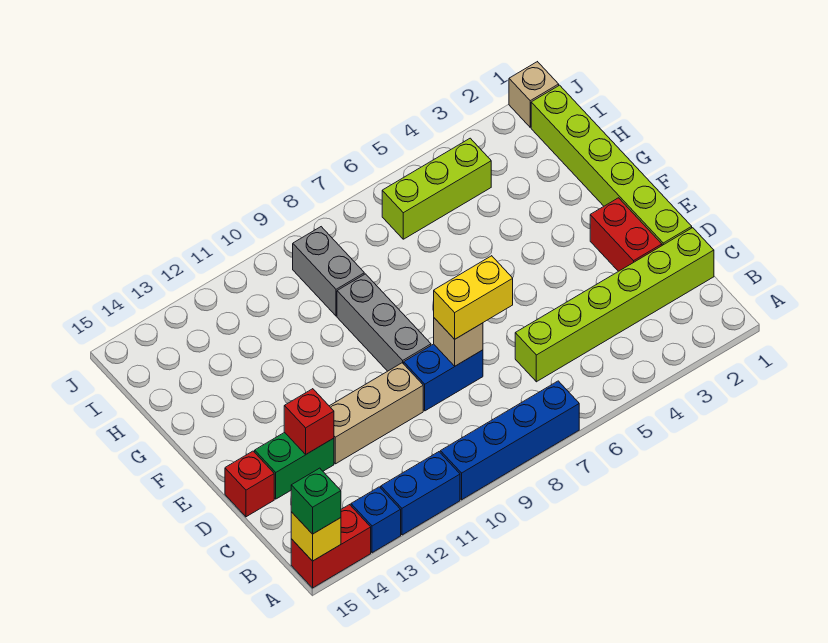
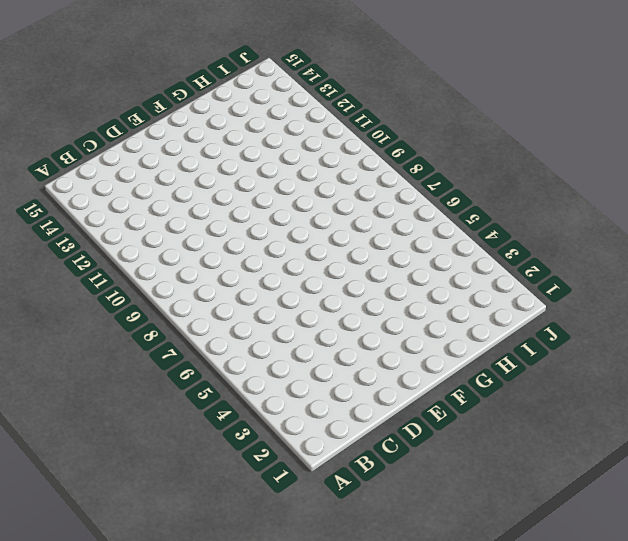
none -> blue brick A7:A10 level 1
none -> blue brick A11:A12 level 1
none -> blue brick A13 level 1

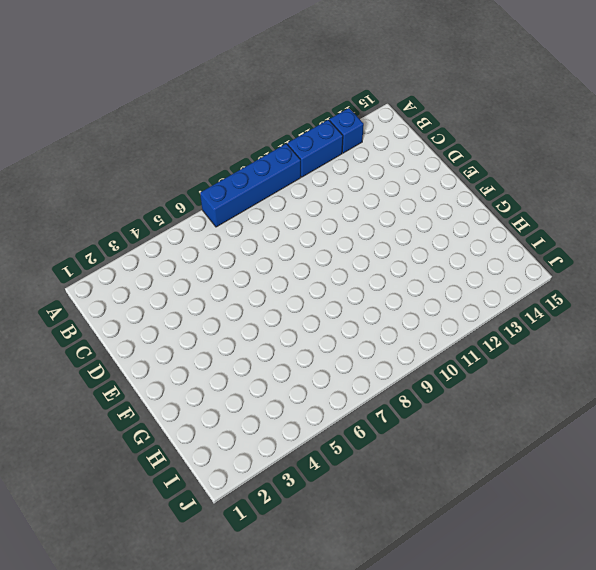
none -> red brick A14:A15 level 1
none -> lime brick C1:C6 level 1
none -> lime brick D1:I1 level 1

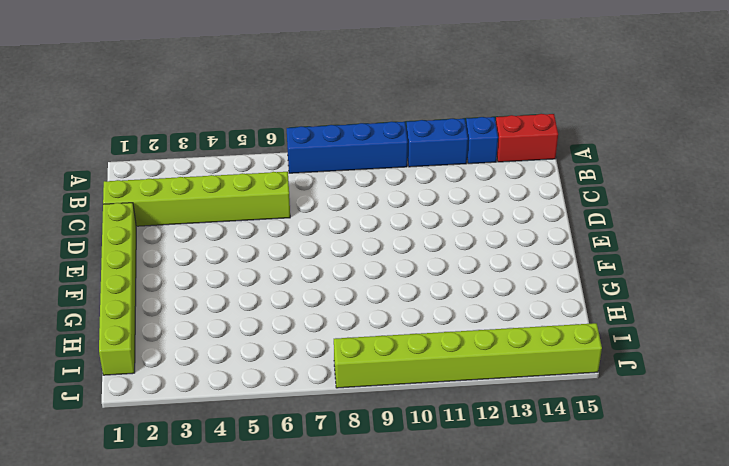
lime brick J8:J15 level 1 -> none
none -> red brick D2:E2 level 1
none -> blue brick D8:D9 level 1
none -> tan brick D10:D12 level 1

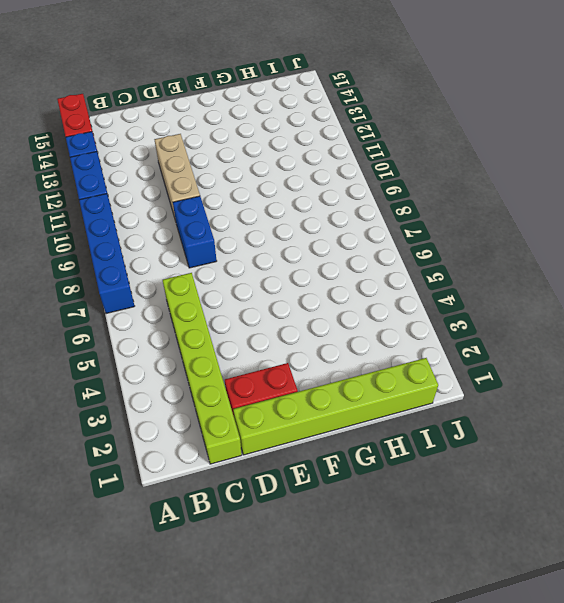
none -> green brick D13:D14 level 1
none -> red brick D15 level 1
none -> grey brick E9:G9 level 1

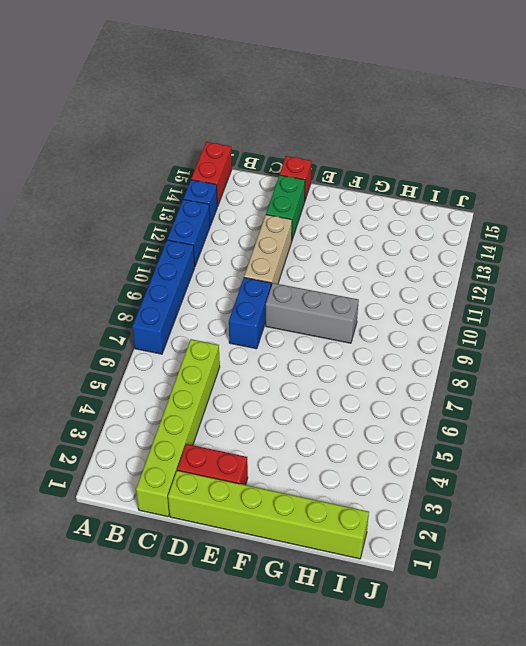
none -> grey brick H9:I9 level 1
none -> lime brick I4:I6 level 1
none -> tan brick J1 level 1

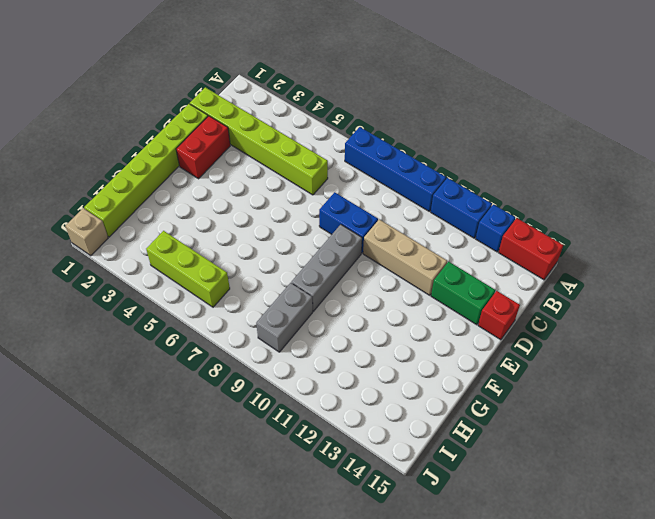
none -> yellow brick A15 level 2
none -> tan brick D8 level 2
none -> red brick D13 level 2

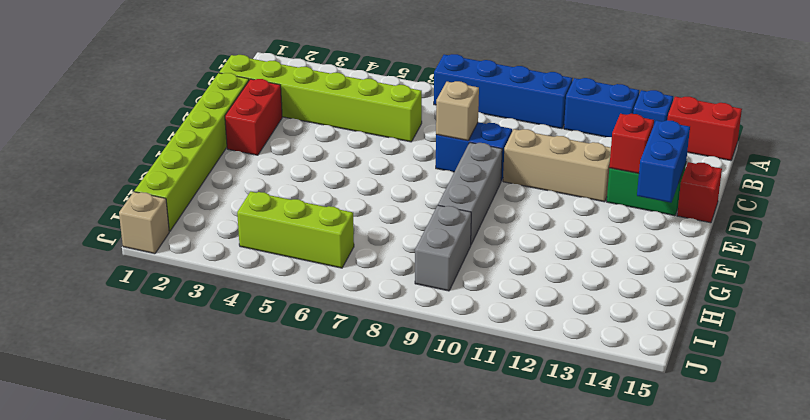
blue brick D14:E14 level 2 -> none
none -> yellow brick A15 level 2
none -> green brick A15 level 3
none -> yellow brick D7:D8 level 3

